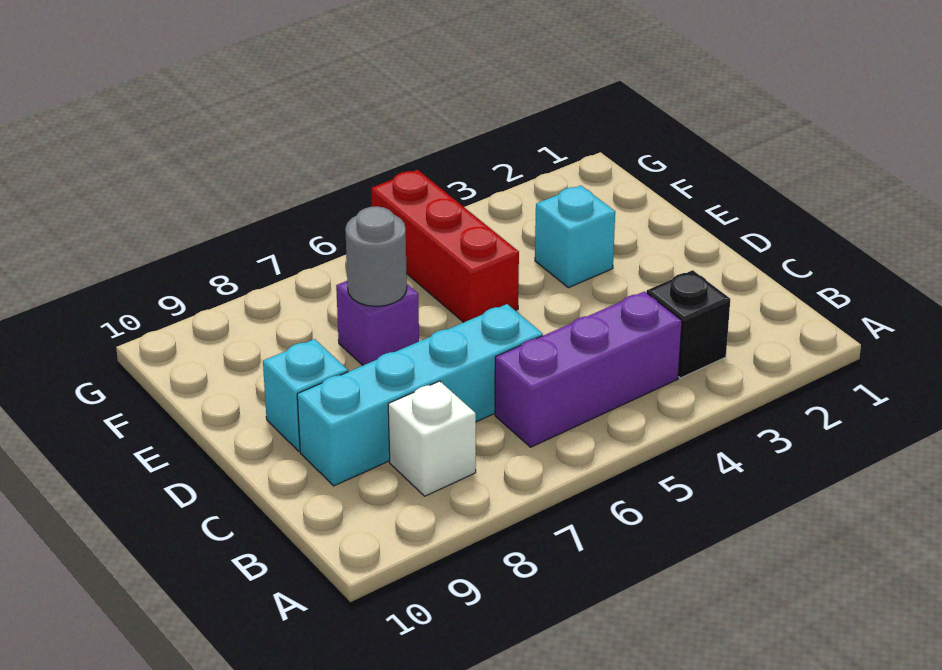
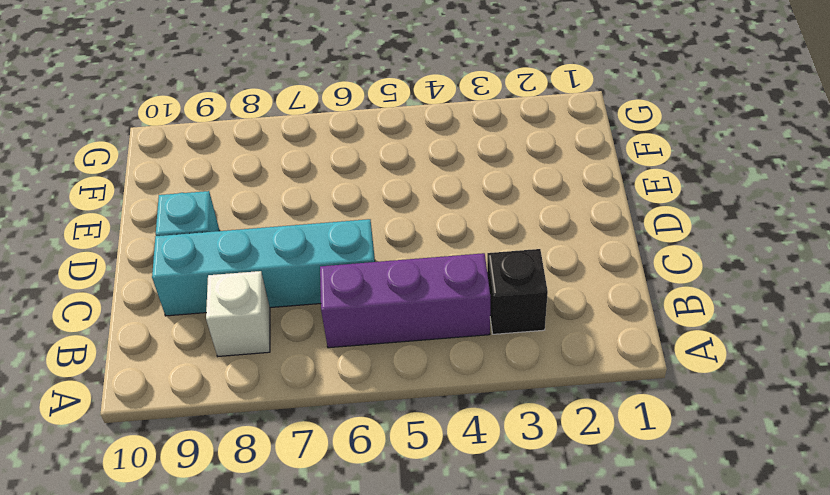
none -> cyan brick E3 level 1
none -> red brick E5:G5 level 1

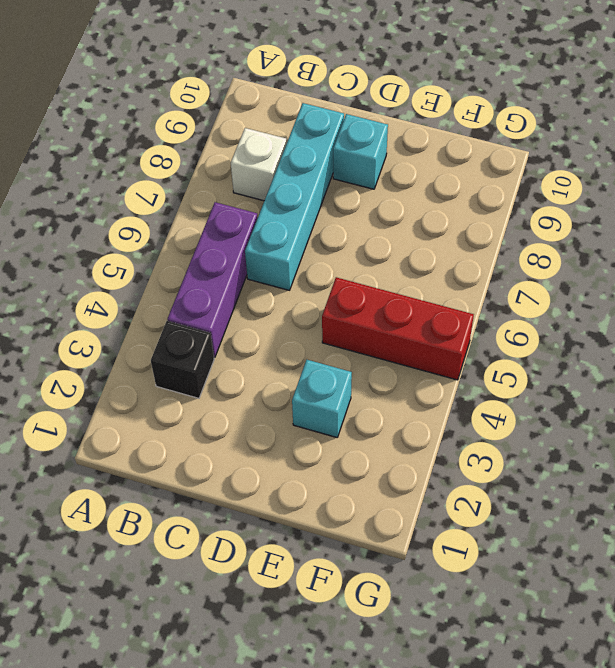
none -> purple brick E7 level 1
none -> grey round brick E7 level 2

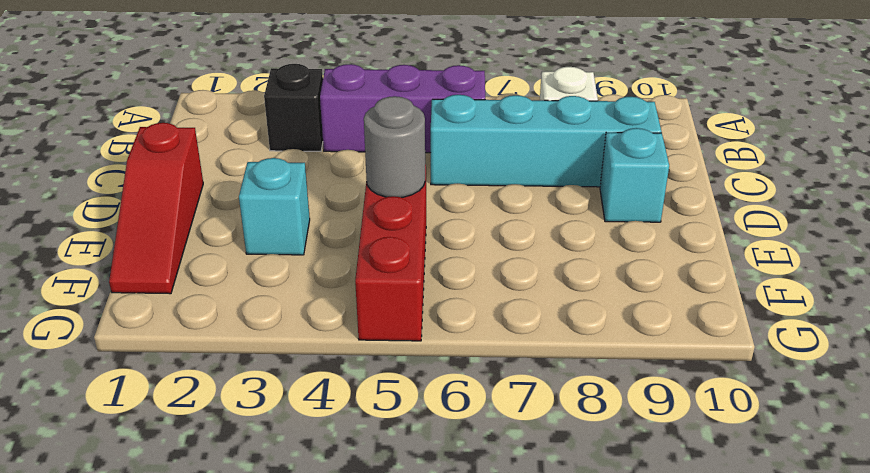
red slope D1:F1 level 1 top D -> none
grey round brick E5 level 2 -> grey round brick E7 level 2
none -> purple brick E7 level 1

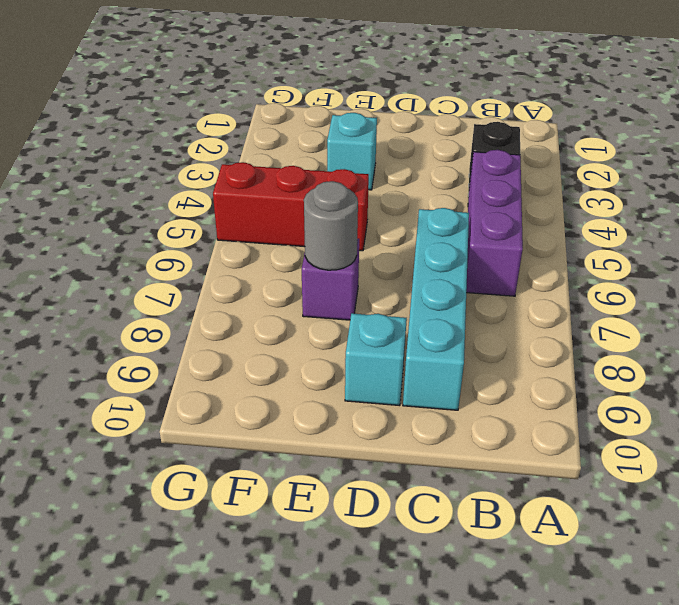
none -> white brick B8 level 1

